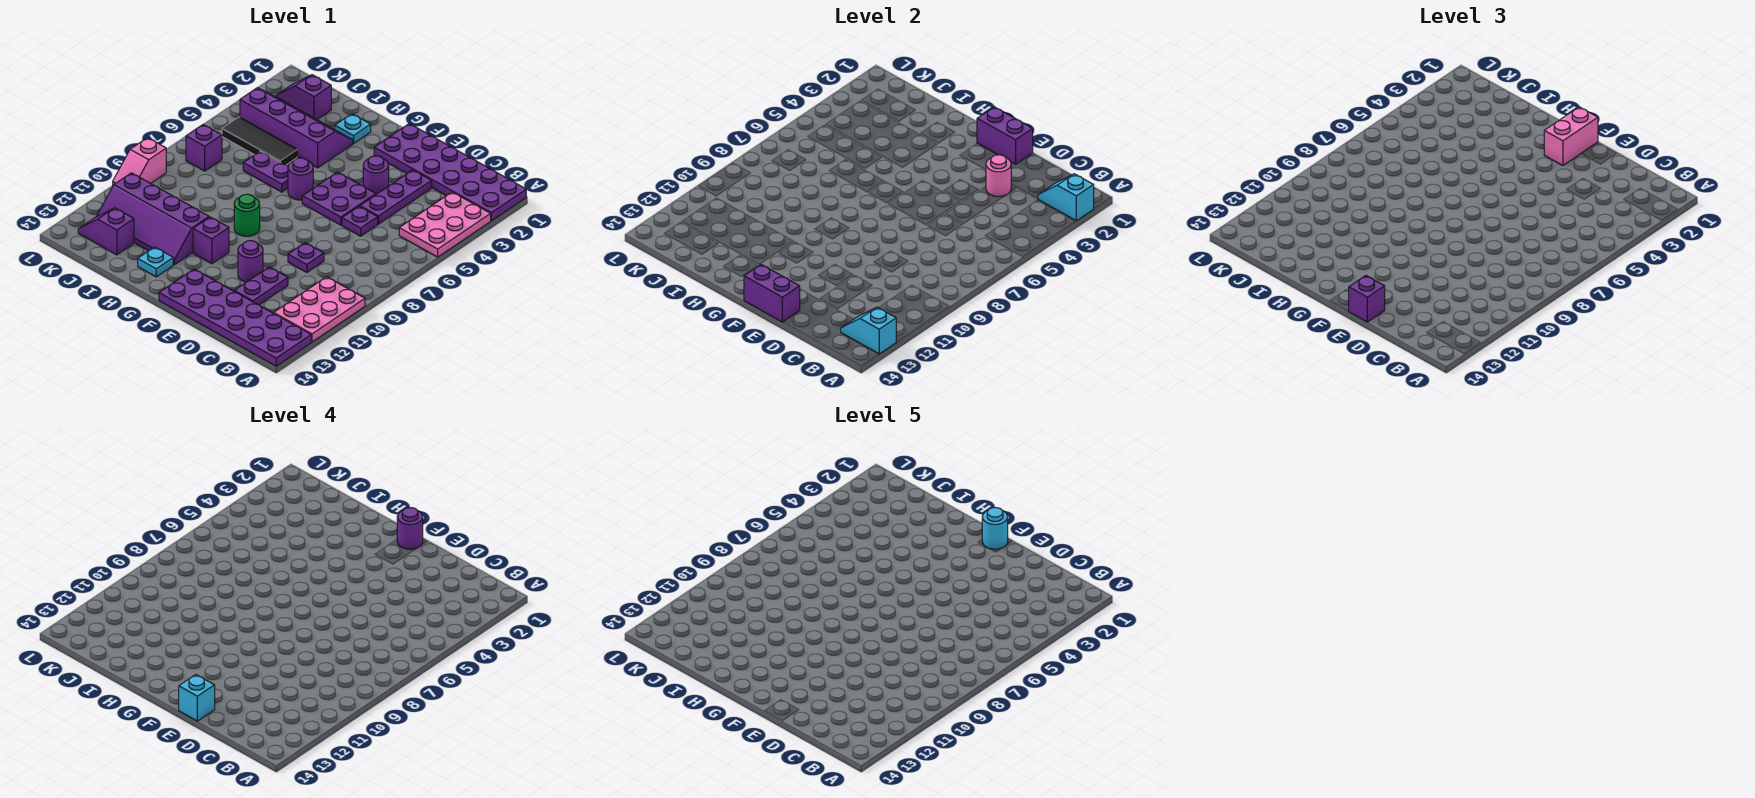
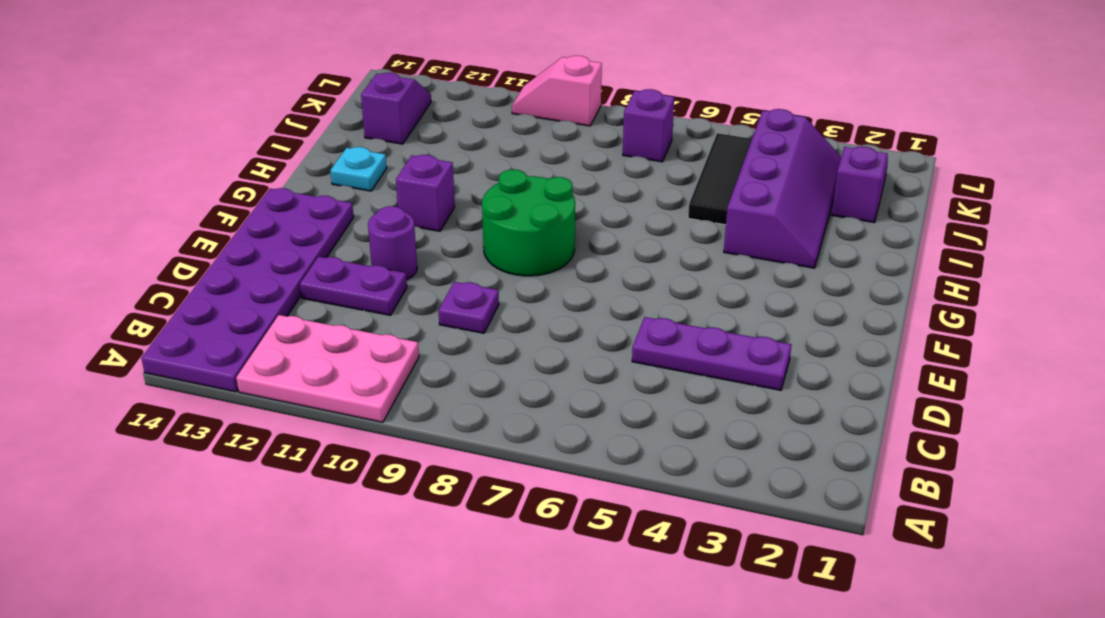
green round brick F8:G9 level 1 -> green round brick G9 level 1
none -> purple plate A1:F2 level 1
none -> pink plate A3:B5 level 1
none -> purple plate D6 level 1
none -> purple round brick E4 level 1

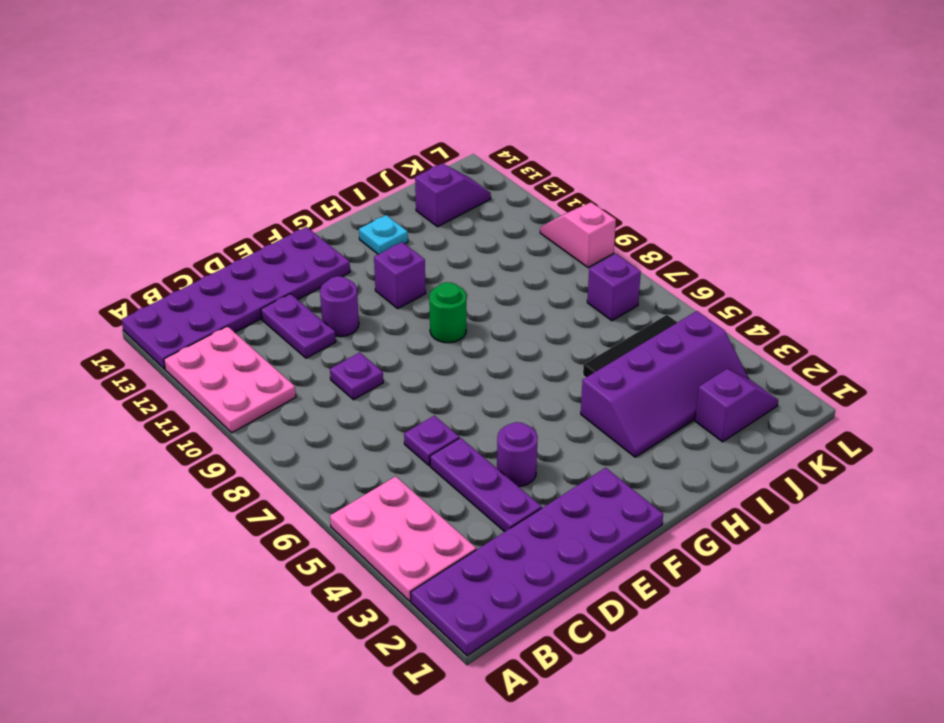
none -> purple plate E5:F6 level 1
none -> purple round brick G6 level 1
none -> cyan plate H2 level 1
none -> purple plate H6:I6 level 1

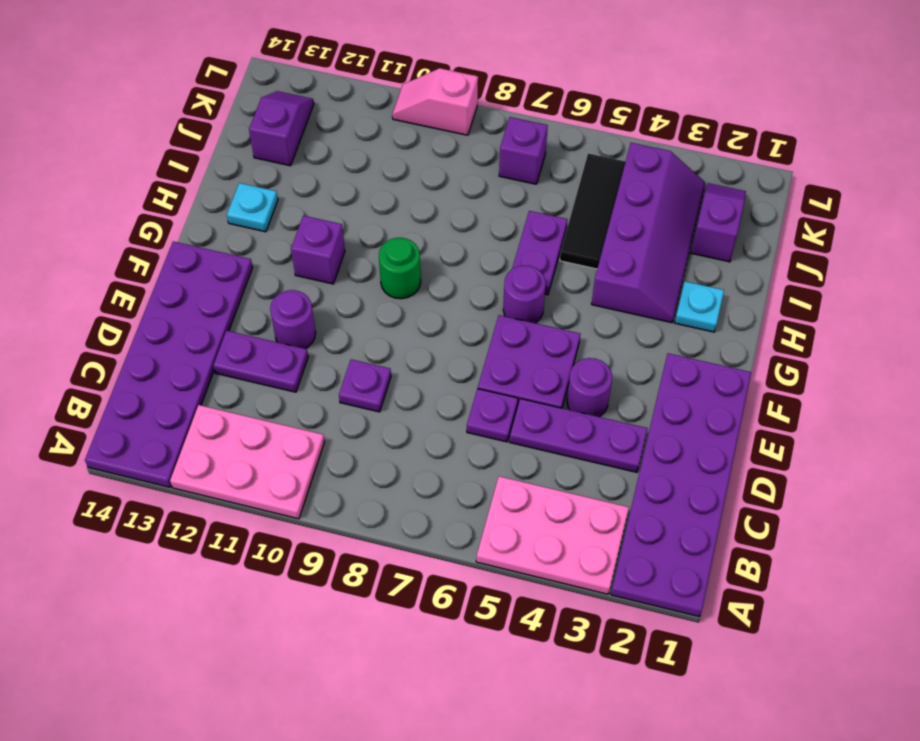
none -> purple slope H11:K12 level 1 top 11
none -> cyan slope A2:B2 level 2 top A
none -> cyan slope A13:B13 level 2 top A
none -> pink round brick D3 level 2

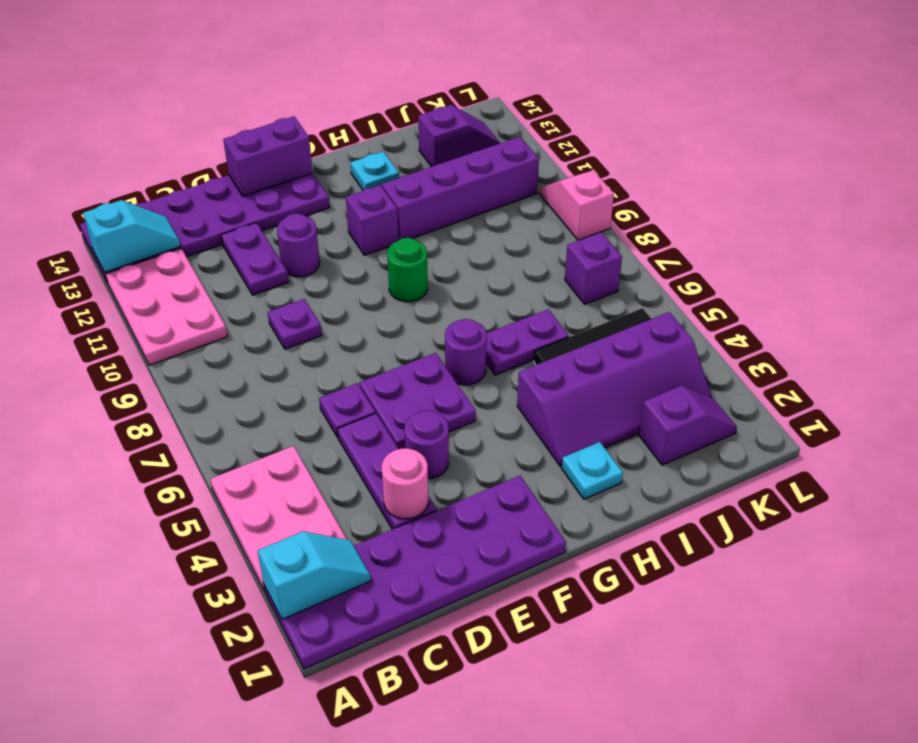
none -> purple brick E1:F1 level 2
none -> purple brick E14 level 3
none -> pink brick F1:F2 level 3
none -> cyan brick E14 level 4

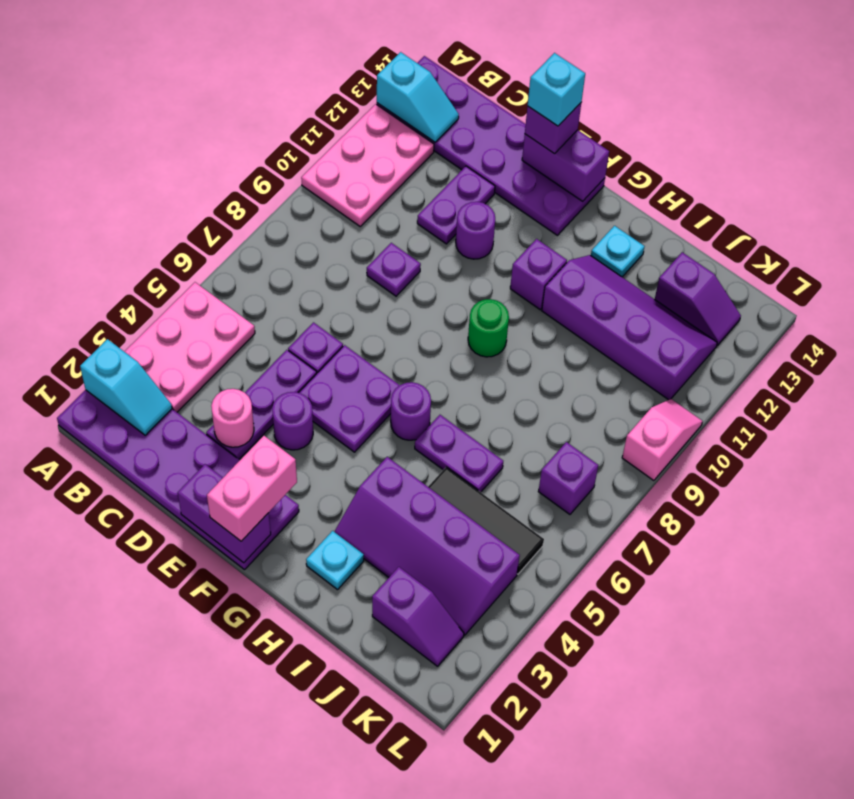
none -> purple round brick F1 level 4
none -> cyan round brick F1 level 5

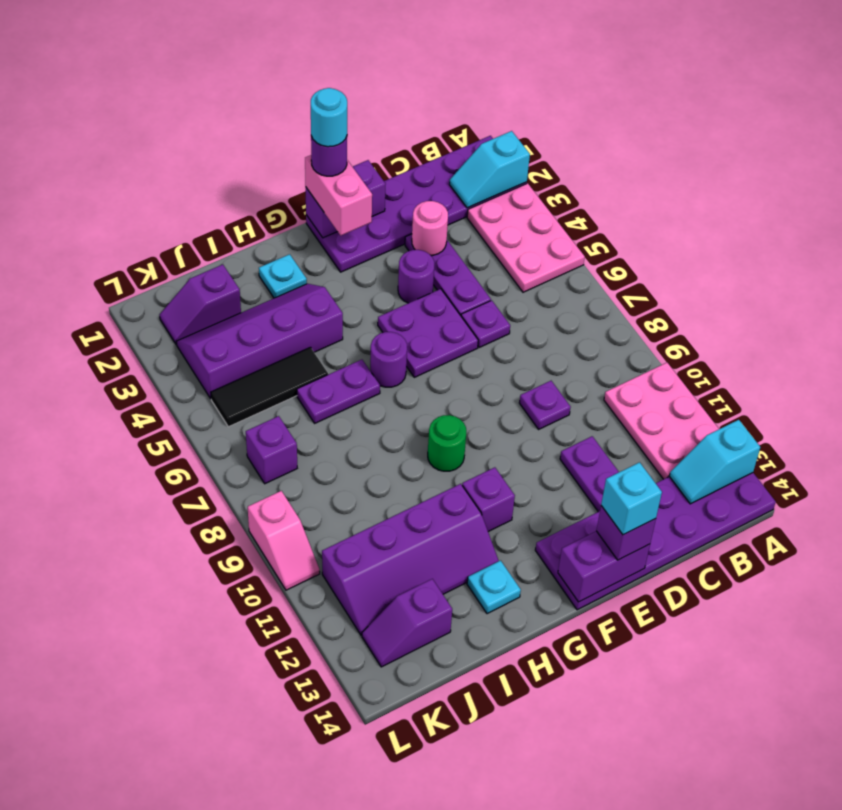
none -> purple round brick E11 level 1

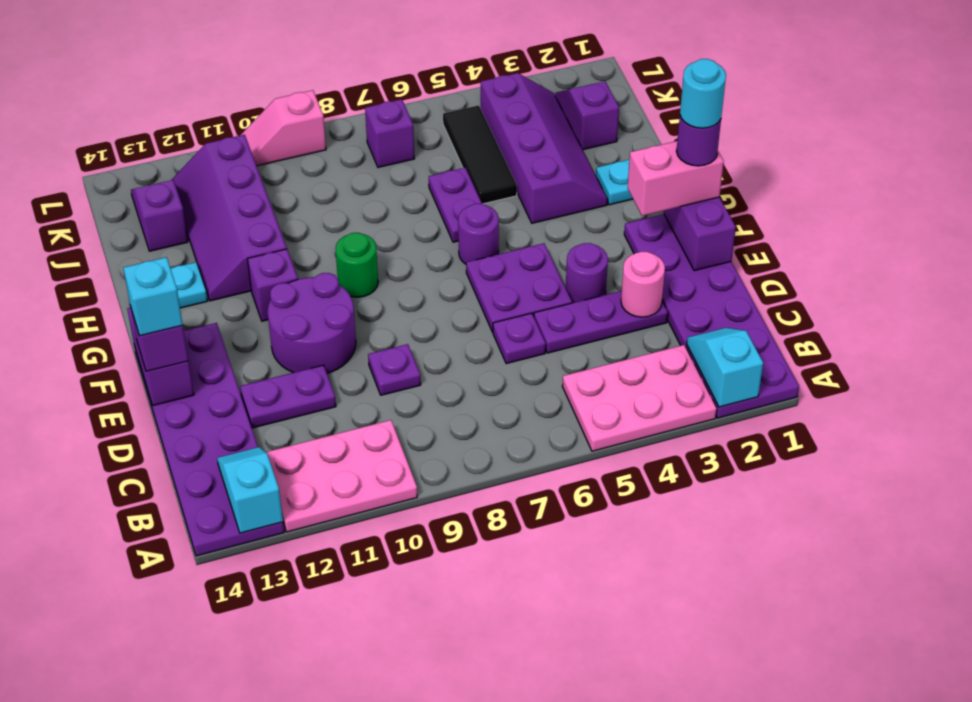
purple round brick E10:F11 level 1 -> purple round brick E11 level 1

